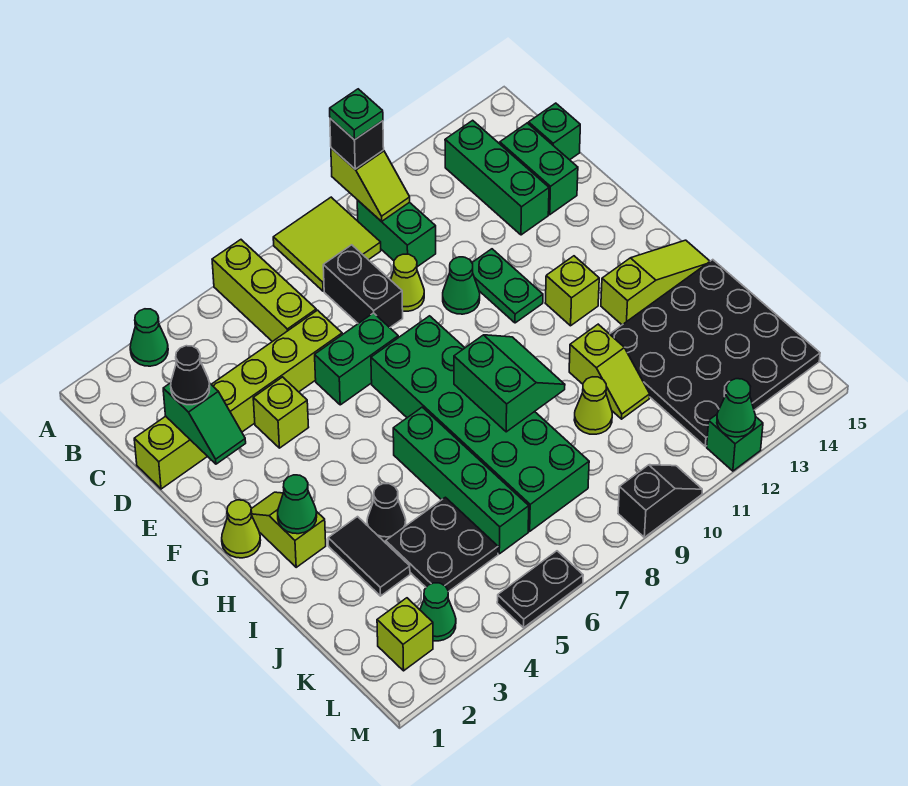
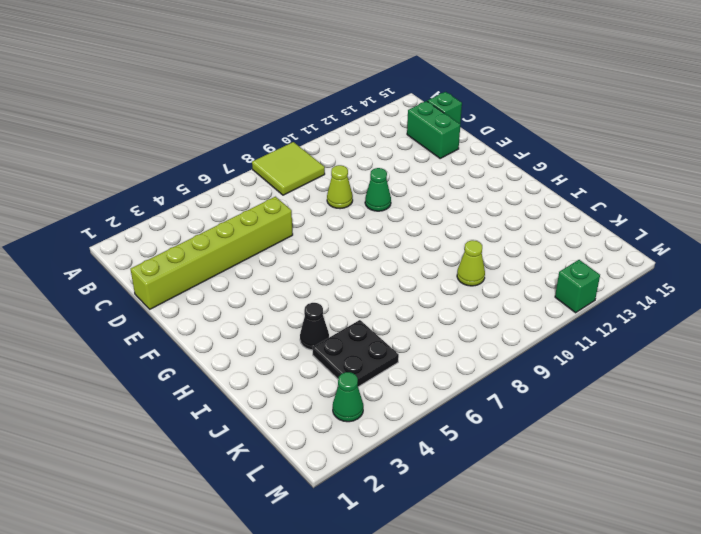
none -> green cone A3 level 1
none -> lime brick A6:C6 level 1
none -> green brick B10:C10 level 1
none -> green brick B13:D13 level 1

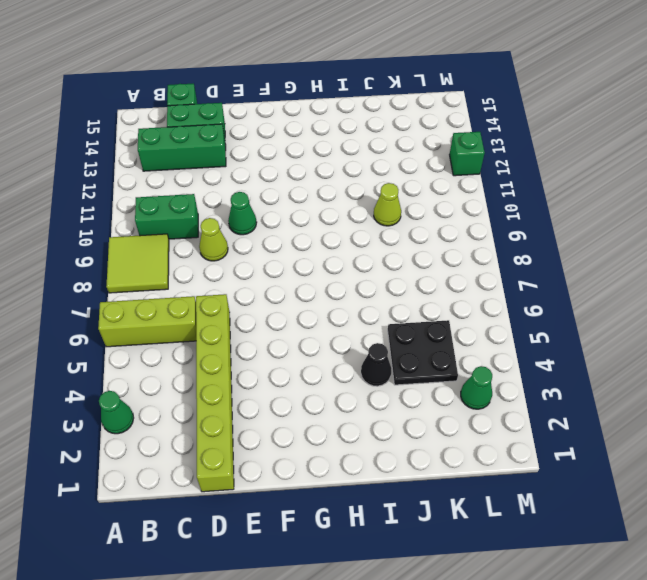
none -> black brick C8:D8 level 1
none -> lime brick E4 level 1
none -> green brick E6:E7 level 1
none -> green plate E11:F11 level 1

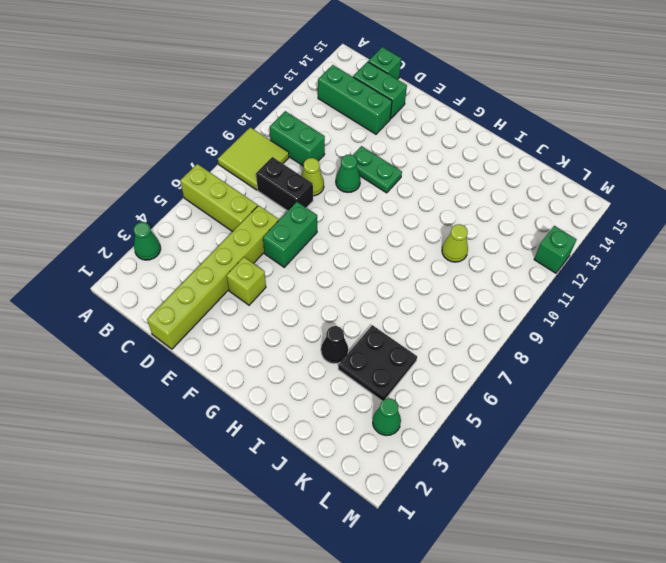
none -> green brick F7:K8 level 1
none -> lime cone G1 level 1
none -> lime slope G2:H2 level 1 top H
none -> lime brick G12 level 1

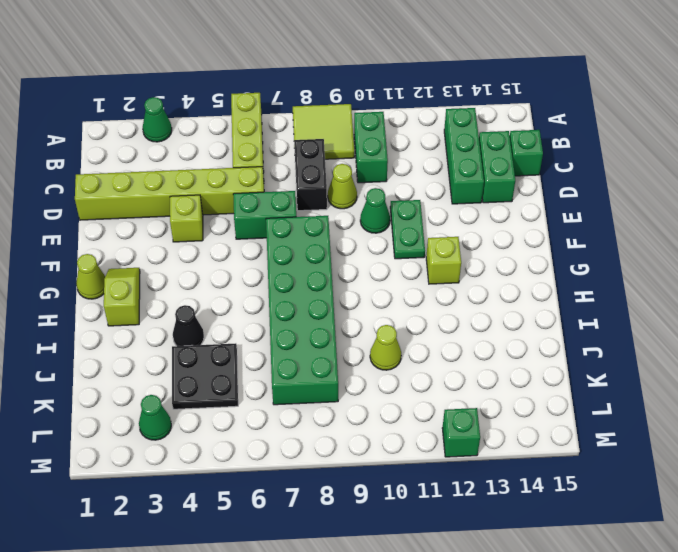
none -> green brick H6:K6 level 1
none -> lime slope H13:H15 level 1 top 13
none -> black tile I3:J3 level 1
none -> lime slope I11:J11 level 1 top I

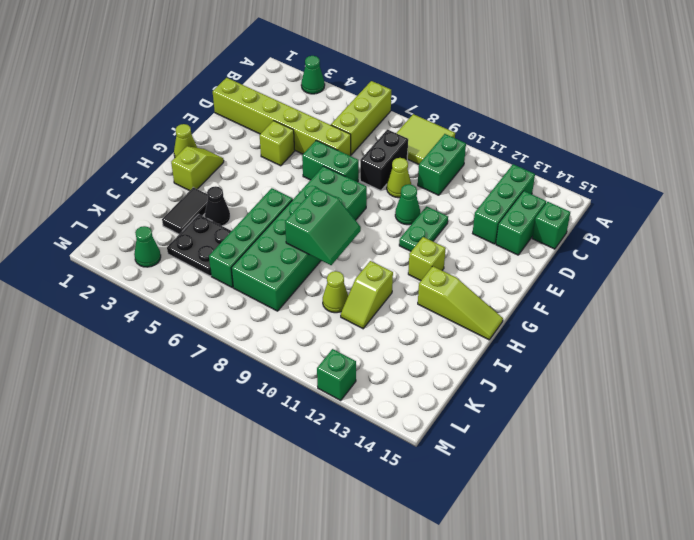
none -> black plate I12:L15 level 1
none -> lime brick L2 level 1
none -> black plate M5:M6 level 1
none -> black slope M9:M10 level 1 top 9

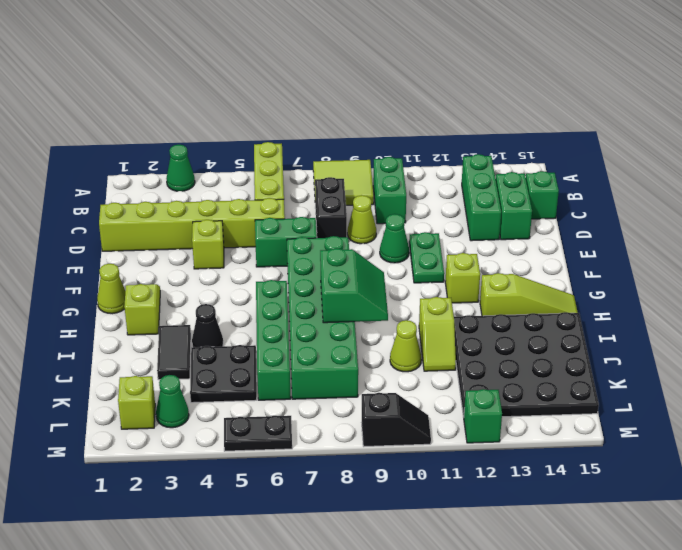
none -> lime slope A10:B10 level 2 top A
none -> green slope D2:E2 level 2 top D
none -> green cone H2 level 2
none -> green cone M12 level 2

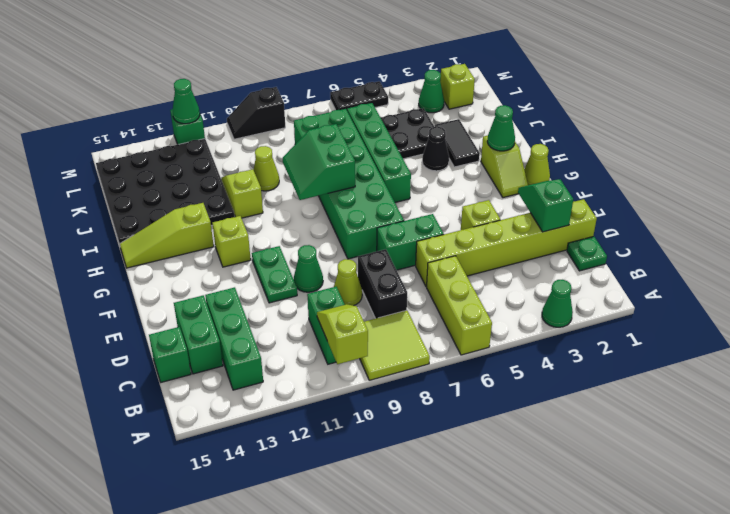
green plate C1 level 1 -> green plate A10 level 4
none -> black brick A10 level 3
none -> black cone D2 level 3

